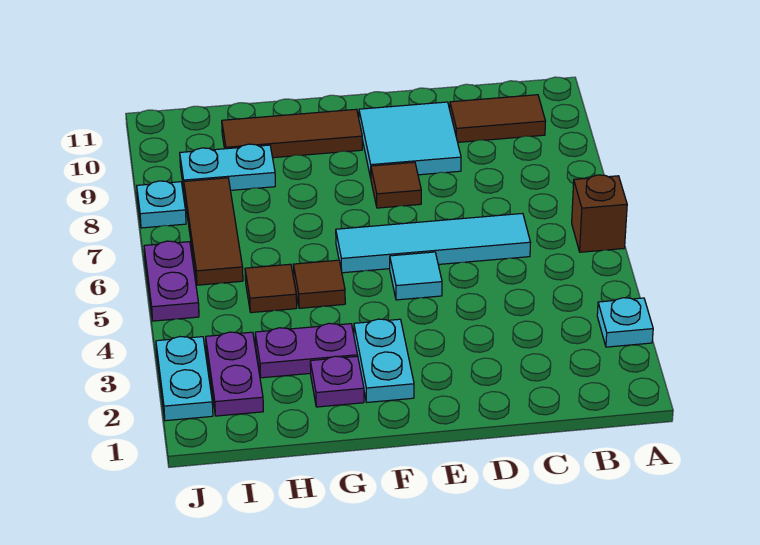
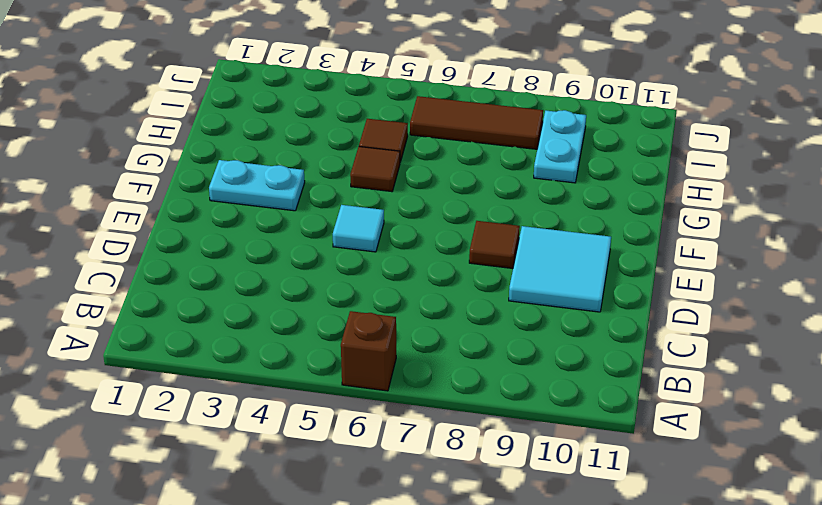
none -> cyan plate A3 level 1
none -> brown tile B10:C10 level 1
none -> cyan tile C6:F6 level 1

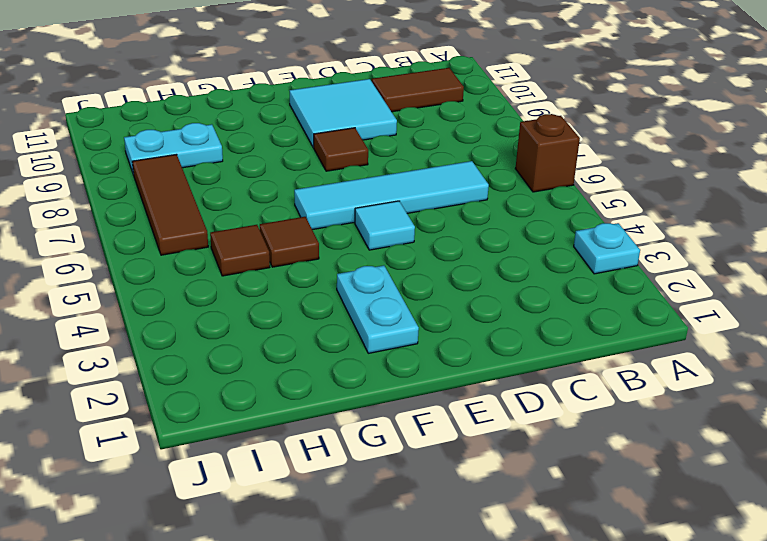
none -> brown tile F10:H10 level 1
none -> purple plate G2 level 1
none -> purple plate G3:H3 level 1

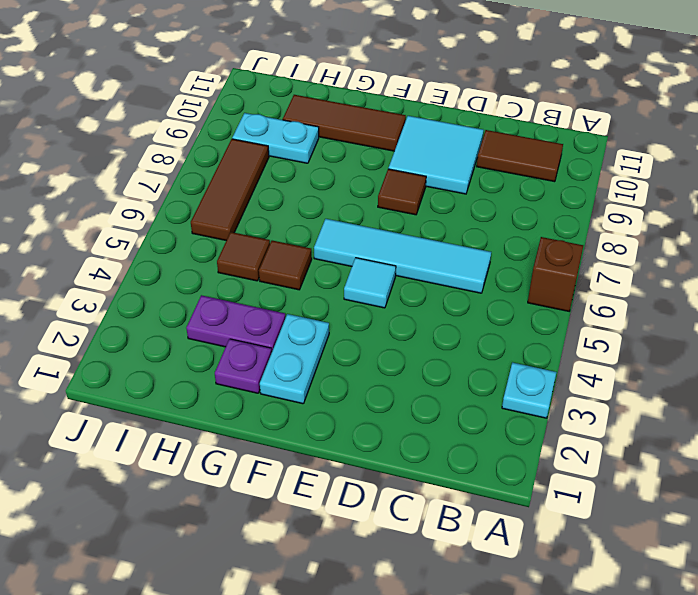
none -> purple plate I2:I3 level 1
none -> cyan plate J2:J3 level 1
none -> purple plate J5:J6 level 1

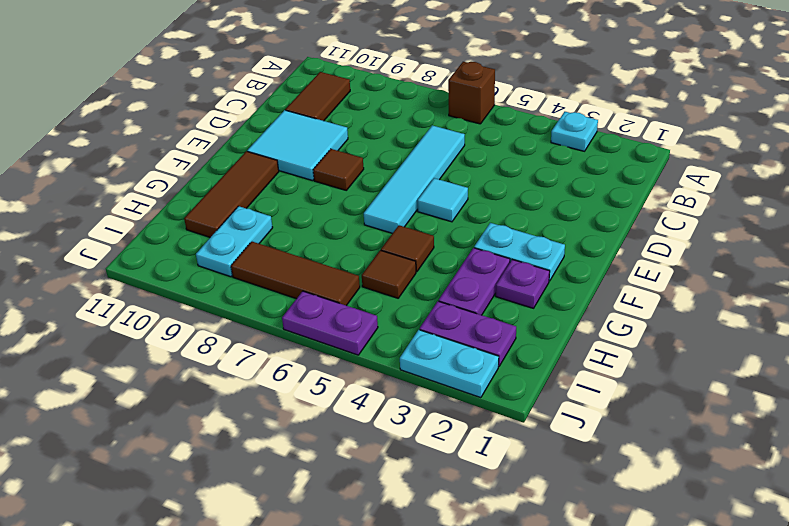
none -> cyan plate J8 level 1

